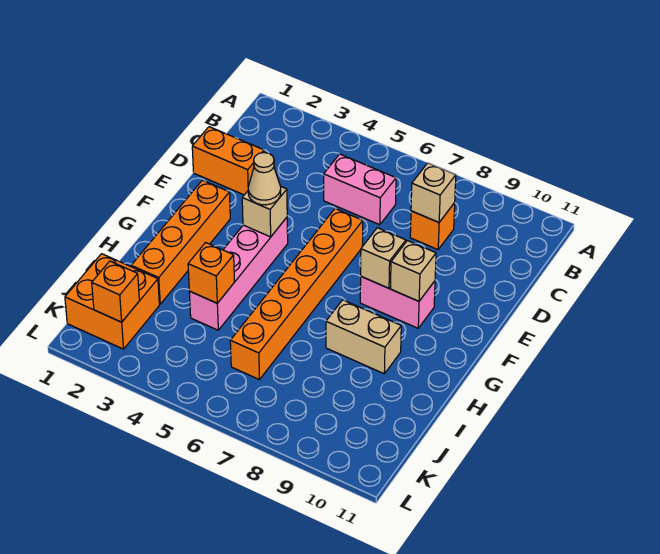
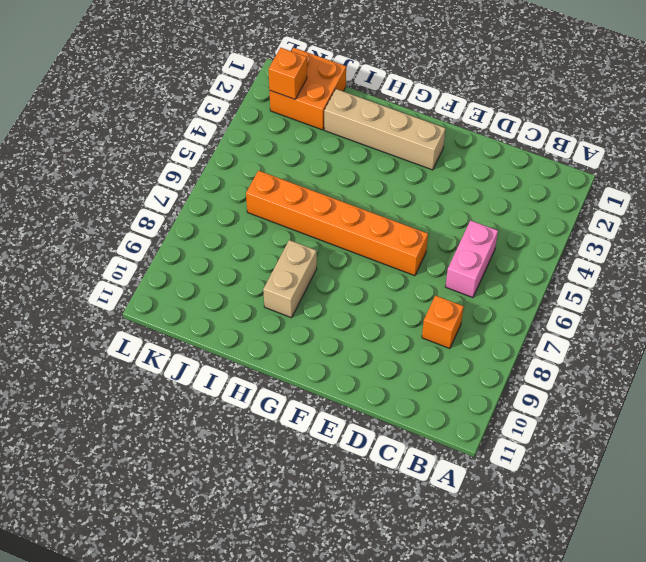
tan brick F2:I2 level 1 -> orange brick F2:I2 level 1
none -> orange brick D1:D2 level 1
none -> pink brick F4:I4 level 1
none -> pink brick F8:F9 level 1

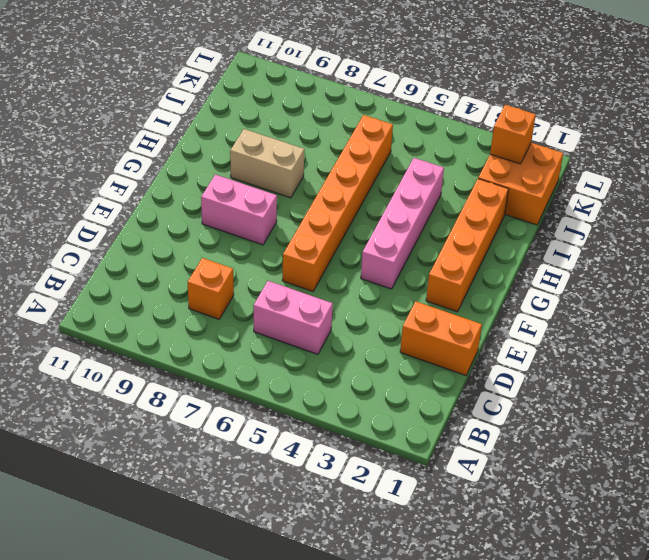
none -> tan brick C8 level 2
none -> tan brick F4 level 2
none -> tan brick F8 level 2

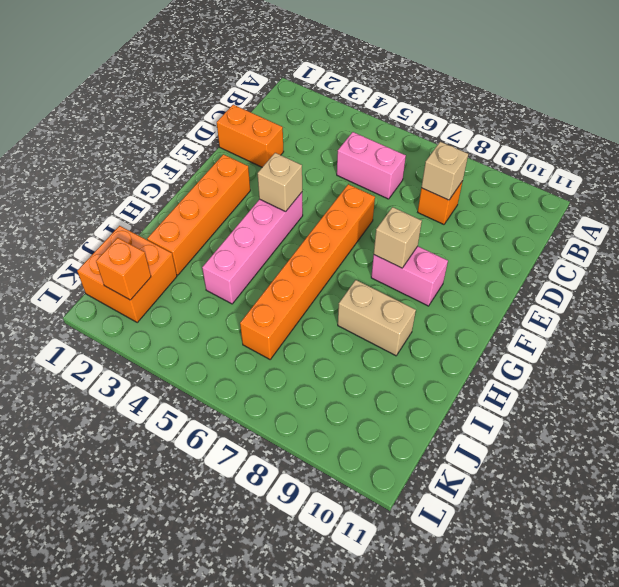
none -> tan brick F9 level 2
none -> orange brick I4 level 2
none -> tan cone F4 level 3

